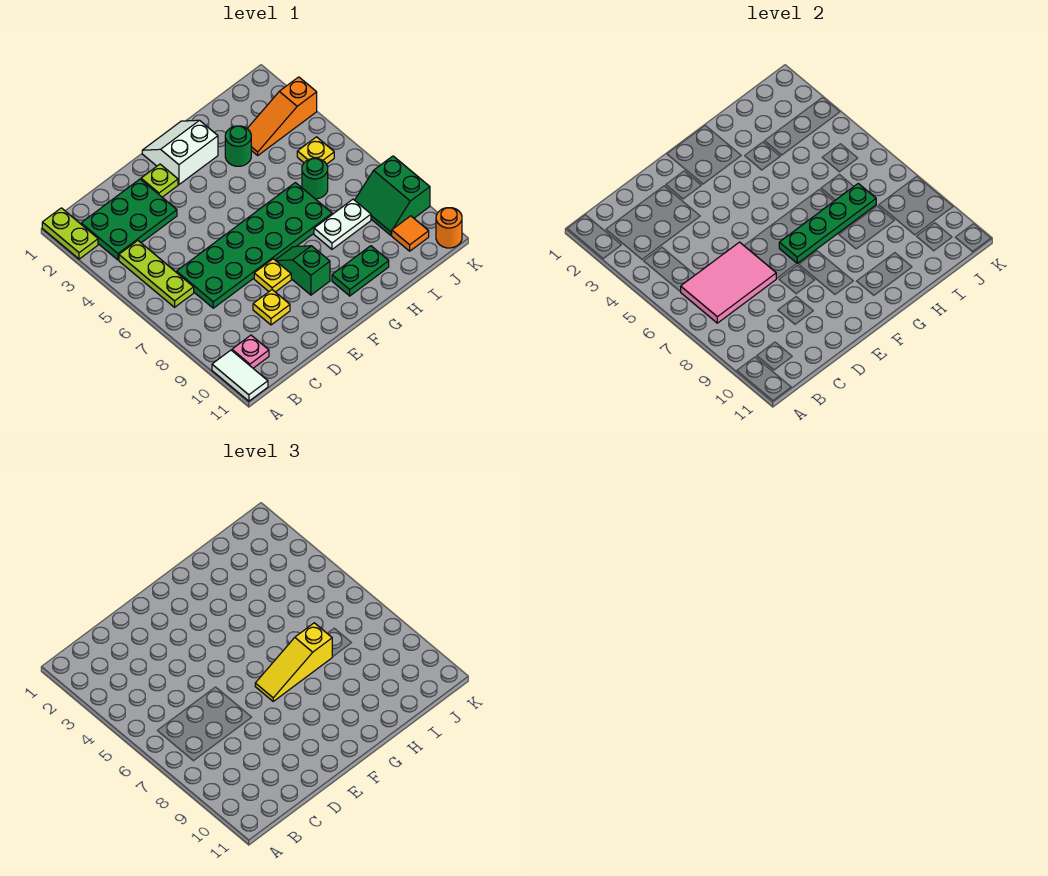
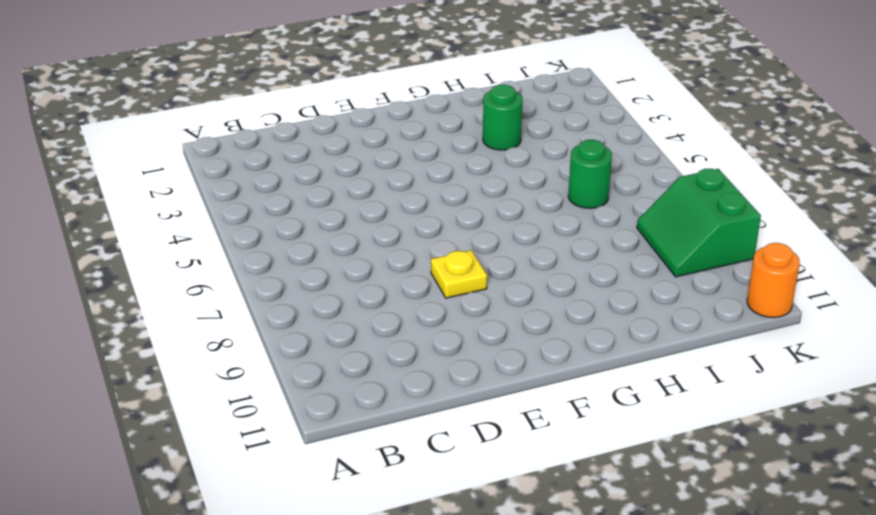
none -> lime plate A1:A2 level 1
none -> white tile A10:A11 level 1
none -> green plate B2:D3 level 1

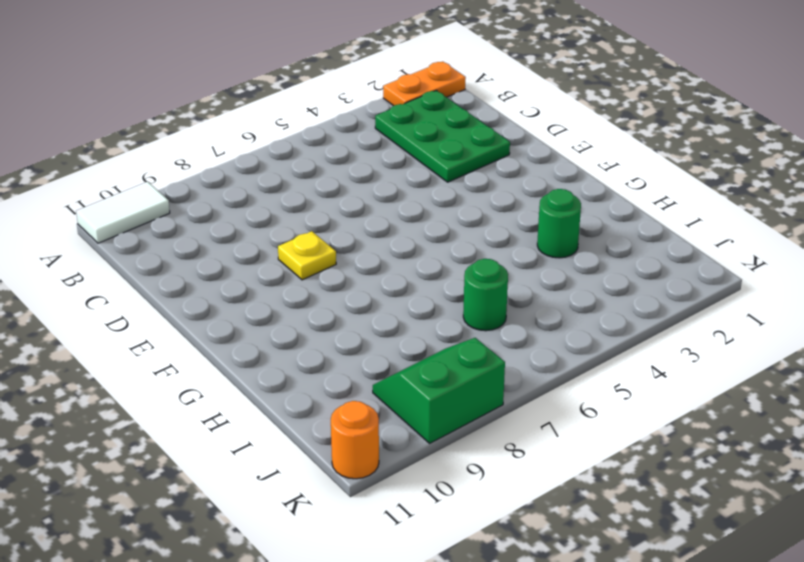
orange plate A1:A2 level 1 -> lime plate A1:A2 level 1
none -> lime plate B4:B6 level 1
none -> pink plate B10 level 1
none -> green plate C6:H7 level 1

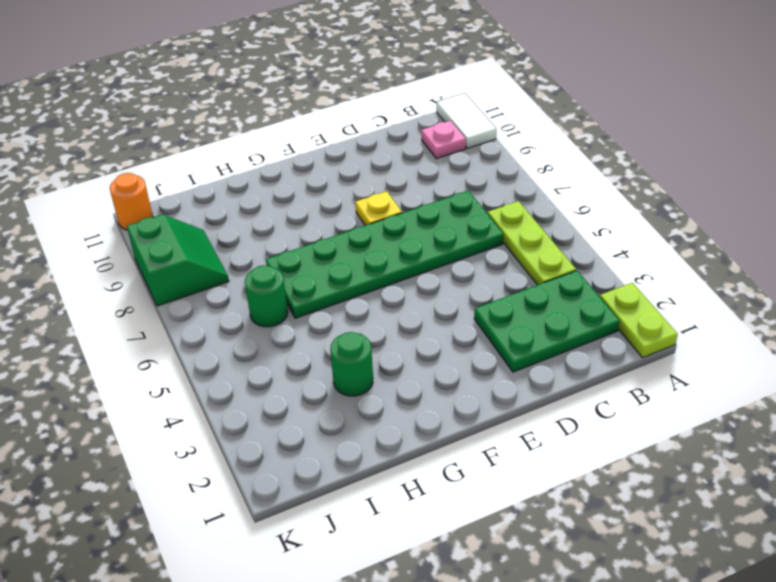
none -> yellow plate D9 level 1
none -> lime plate E2 level 1
none -> white slope F1:G2 level 1 top 2

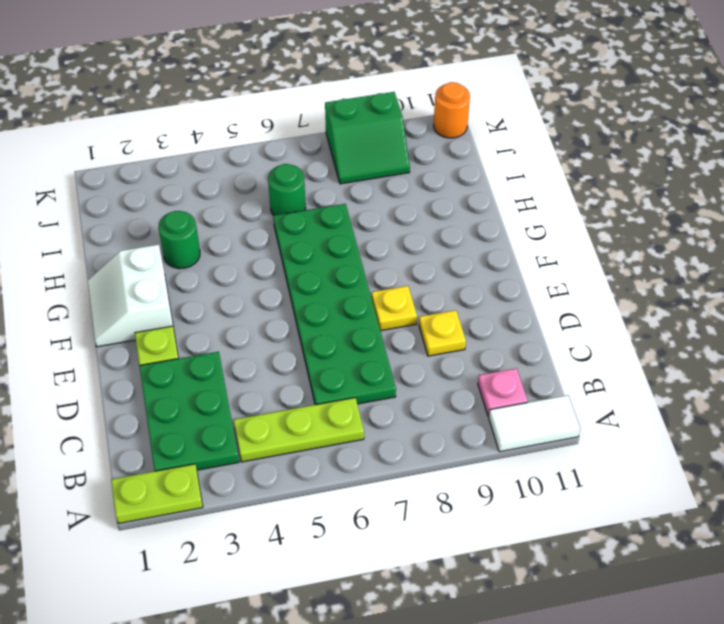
none -> green slope F8:F9 level 1 top 9
none -> green plate G10:H10 level 1
none -> white plate H8:I8 level 1

